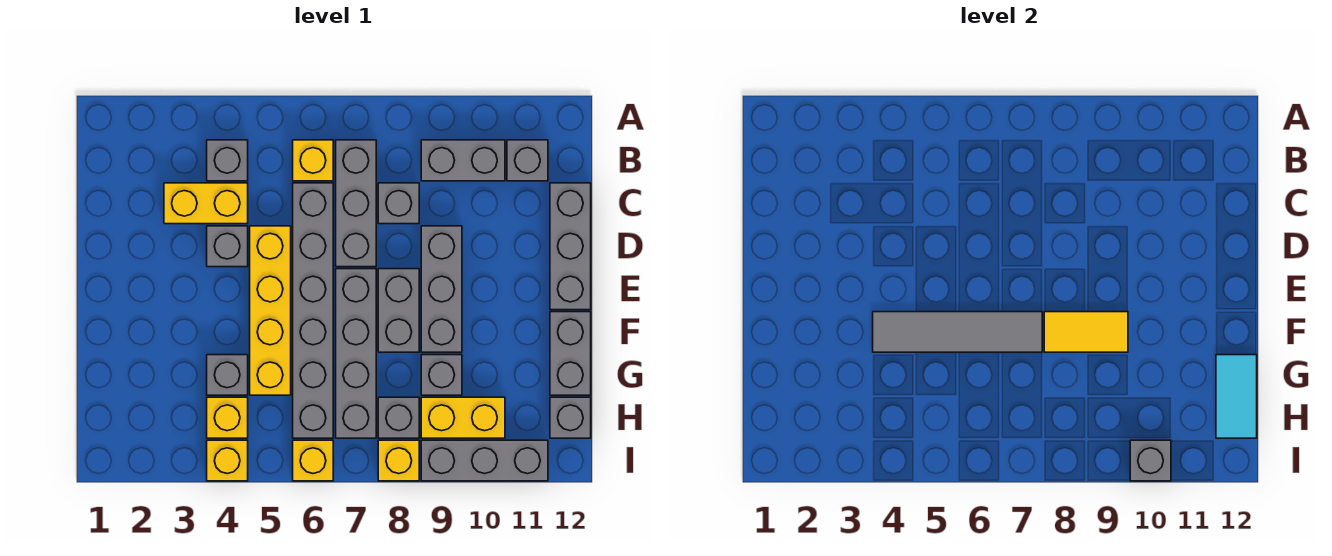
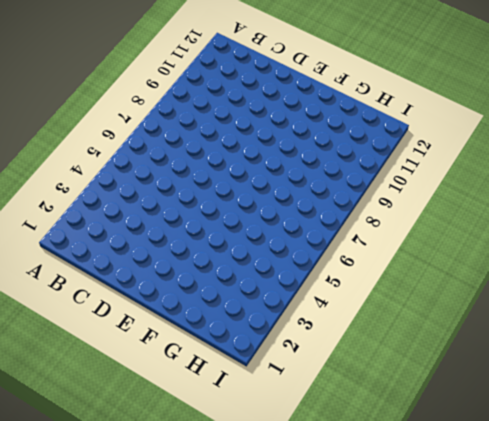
none -> grey brick B4 level 1
none -> yellow brick B6 level 1
none -> grey brick B7:D7 level 1

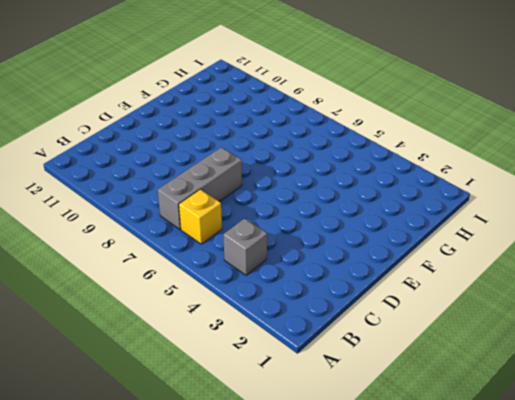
none -> grey brick B9:B10 level 1
none -> grey brick B11 level 1
none -> yellow brick C3:C4 level 1

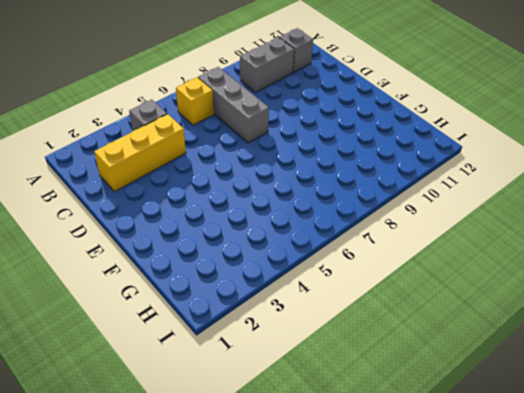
yellow brick C2:C4 level 1 -> yellow brick C3:C4 level 1
none -> grey brick C6:H6 level 1
none -> grey brick C8 level 1
none -> grey brick C12:E12 level 1

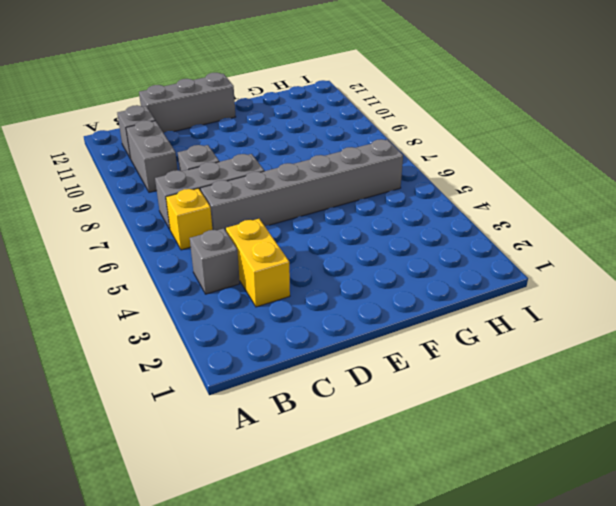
none -> grey brick D4 level 1
none -> yellow brick D5:G5 level 1
none -> grey brick D9:F9 level 1

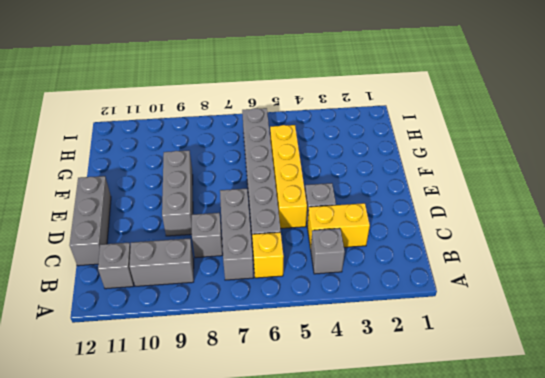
none -> grey brick E7:H7 level 1
none -> grey brick E8:F8 level 1
none -> grey brick F12:G12 level 1

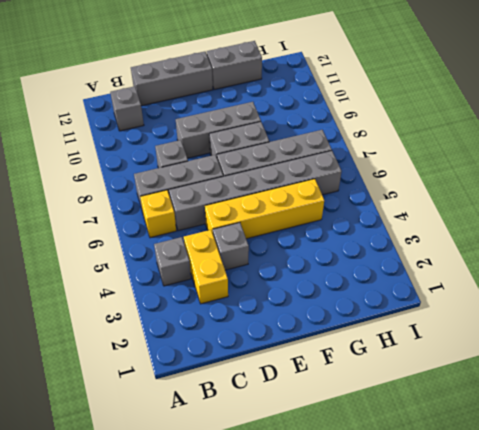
none -> grey brick B9:B10 level 1
none -> grey brick G4 level 1
none -> grey brick G9 level 1

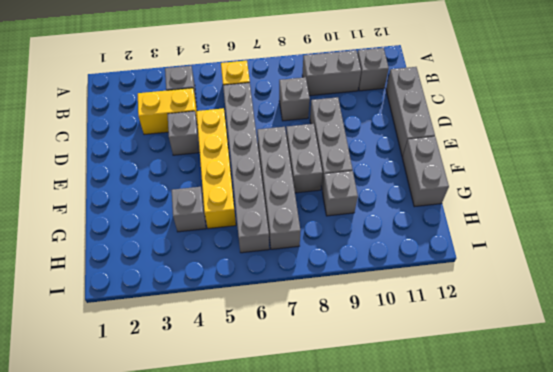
none -> grey brick B7:D7 level 1
none -> yellow brick H4 level 1
none -> grey brick H8 level 1

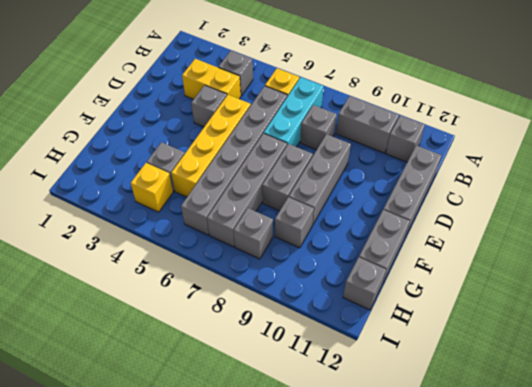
cyan brick B7:D7 level 1 -> grey brick B7:D7 level 1
none -> yellow brick H9:H10 level 1
none -> yellow brick I4 level 1
none -> yellow brick I6 level 1

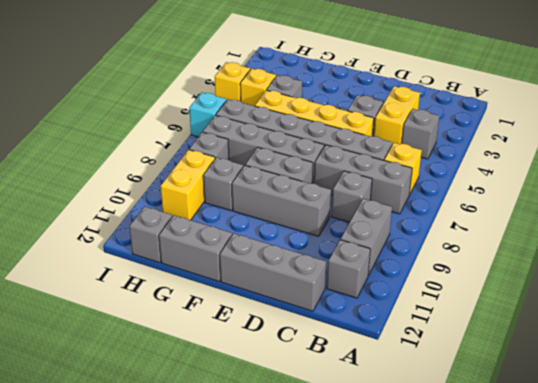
cyan brick I6 level 1 -> yellow brick I6 level 1
none -> yellow brick I8 level 1
none -> grey brick I9:I11 level 1
none -> grey tile F4:F7 level 2

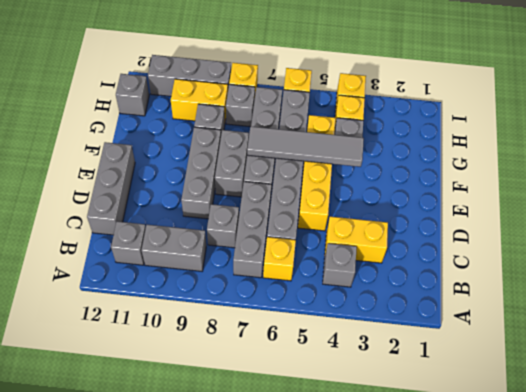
none -> grey brick D4 level 1
none -> grey brick F12:G12 level 1
none -> yellow tile F8:F9 level 2

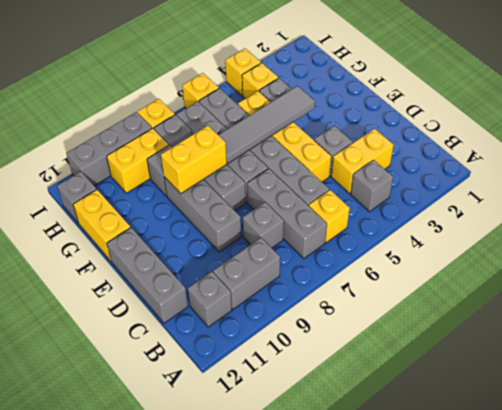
yellow brick F8:F9 level 2 -> yellow tile F8:F9 level 2
yellow brick F12:G12 level 1 -> grey brick F12:G12 level 1
none -> cyan tile G12:H12 level 2
none -> grey brick I10 level 2

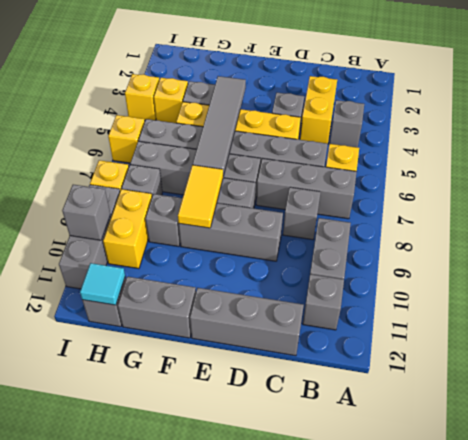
cyan tile H12 level 2 -> cyan tile G12:H12 level 2

